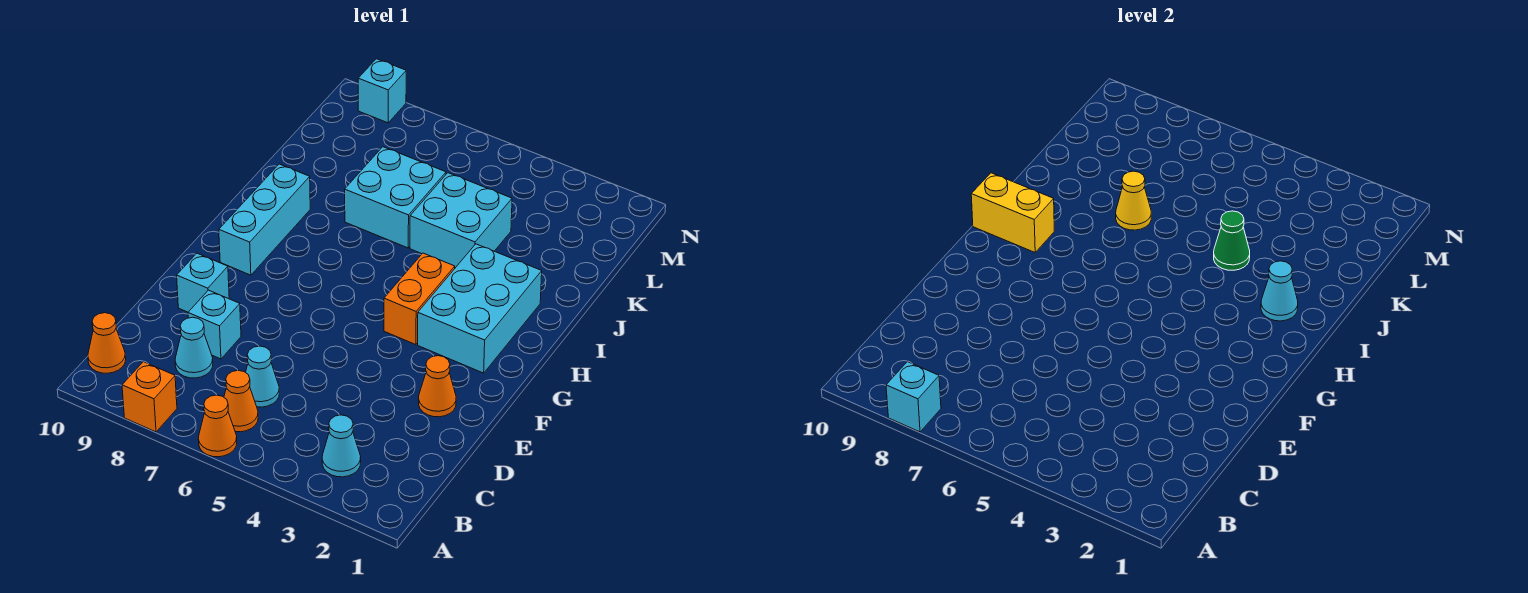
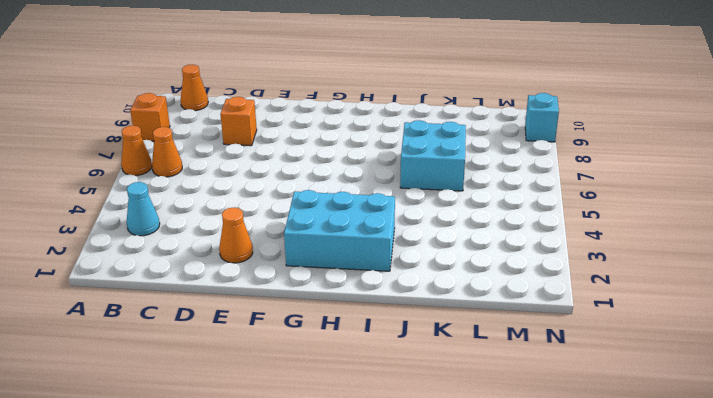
orange brick D8 level 1 -> cyan brick D8 level 1
none -> cyan cone C6 level 1
none -> cyan cone C8 level 1
none -> cyan brick E9 level 1

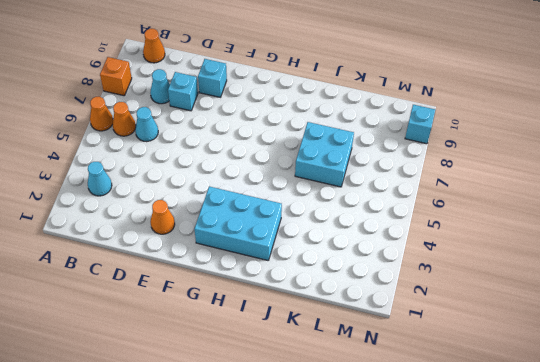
none -> orange brick G4:H4 level 1
none -> cyan brick G9:I9 level 1
none -> cyan brick J4:K5 level 1

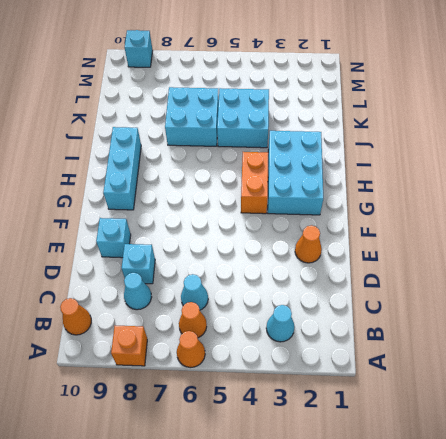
none -> cyan brick A8 level 2
none -> yellow brick H9:H10 level 2
none -> cyan cone I2 level 2

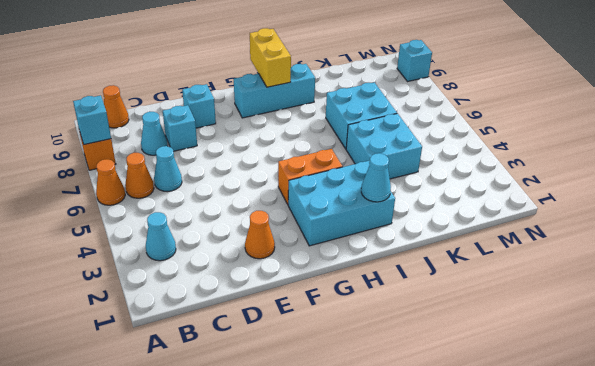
none -> green cone J4 level 2
none -> yellow cone J7 level 2

